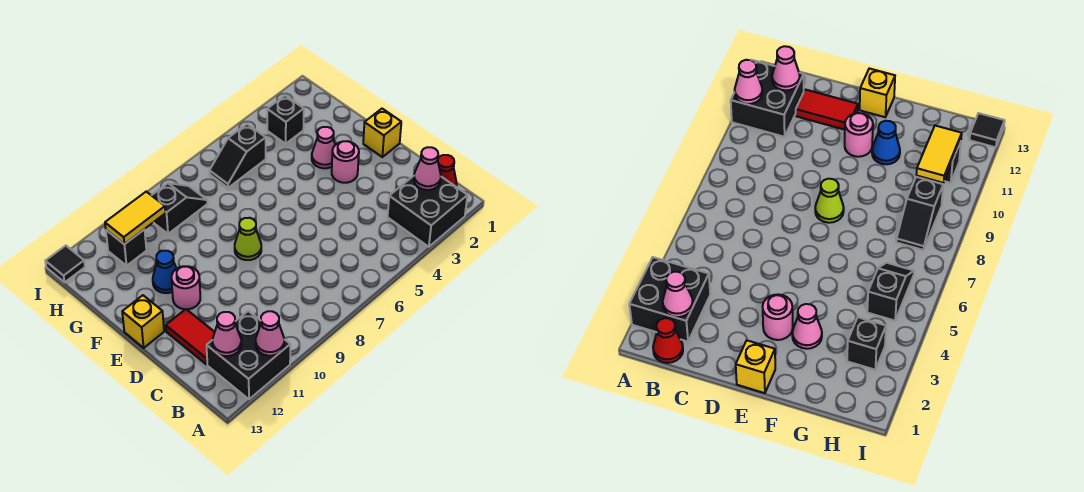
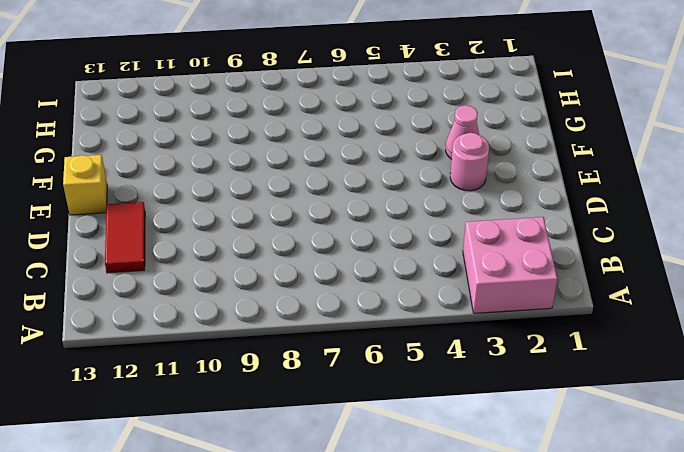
pink brick A2:B3 level 1 -> black brick A2:B3 level 1
none -> black brick A11:B12 level 1
none -> red cone B1 level 1
none -> yellow brick E1 level 1

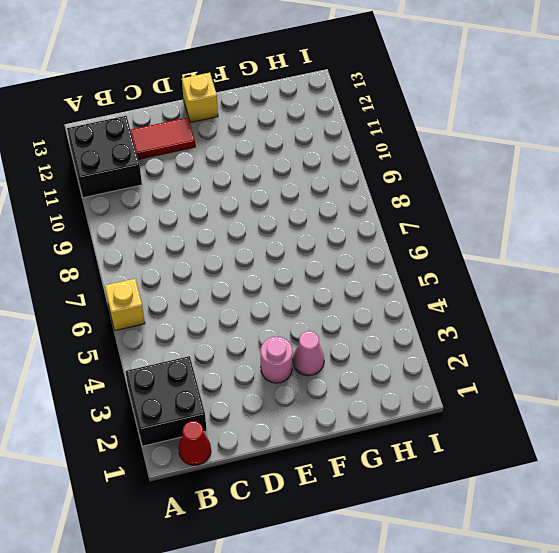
yellow brick A6 level 1 -> yellow brick E1 level 1
none -> lime cone E8 level 1
none -> pink round brick E11 level 1
none -> blue cone F11 level 1

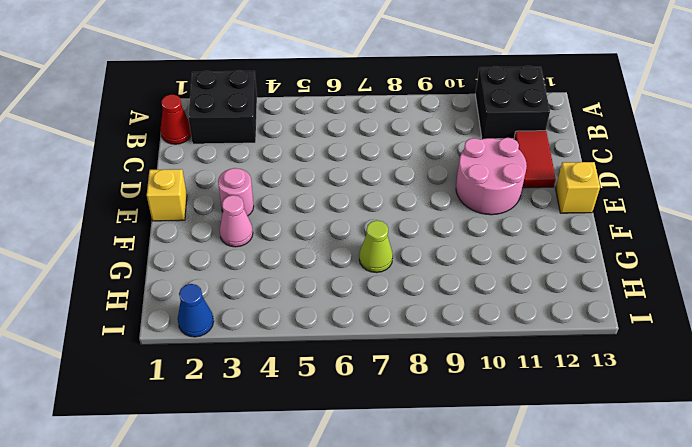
pink round brick D10:E11 level 1 -> pink round brick E11 level 1
lime cone G7 level 1 -> lime cone E8 level 1
blue cone I2 level 1 -> blue cone F11 level 1
none -> black brick H3 level 1
none -> black slope H5:H6 level 1 top 5
none -> black slope H8:H9 level 1 top 9

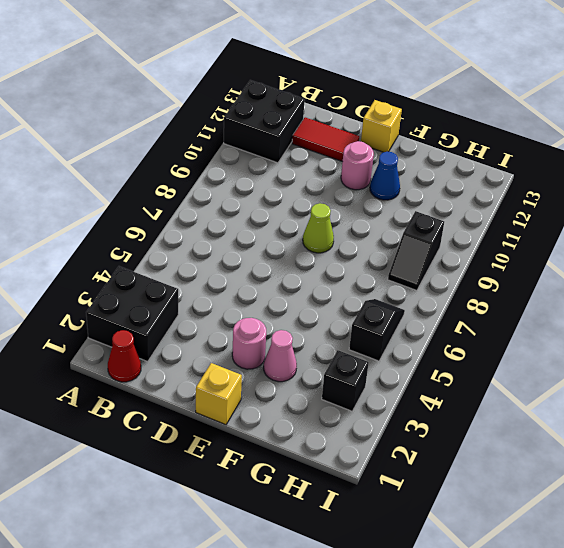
none -> black brick H11 level 1
none -> black tile I13 level 1
none -> pink cone A11 level 2

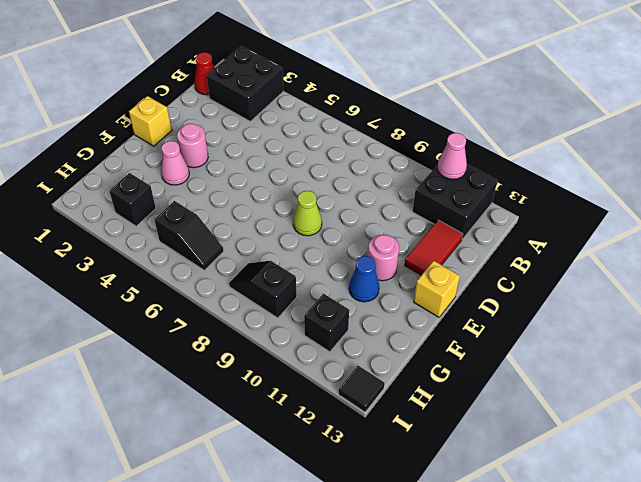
none -> pink cone B2 level 2
none -> pink cone B12 level 2
none -> yellow tile H10:H11 level 2

